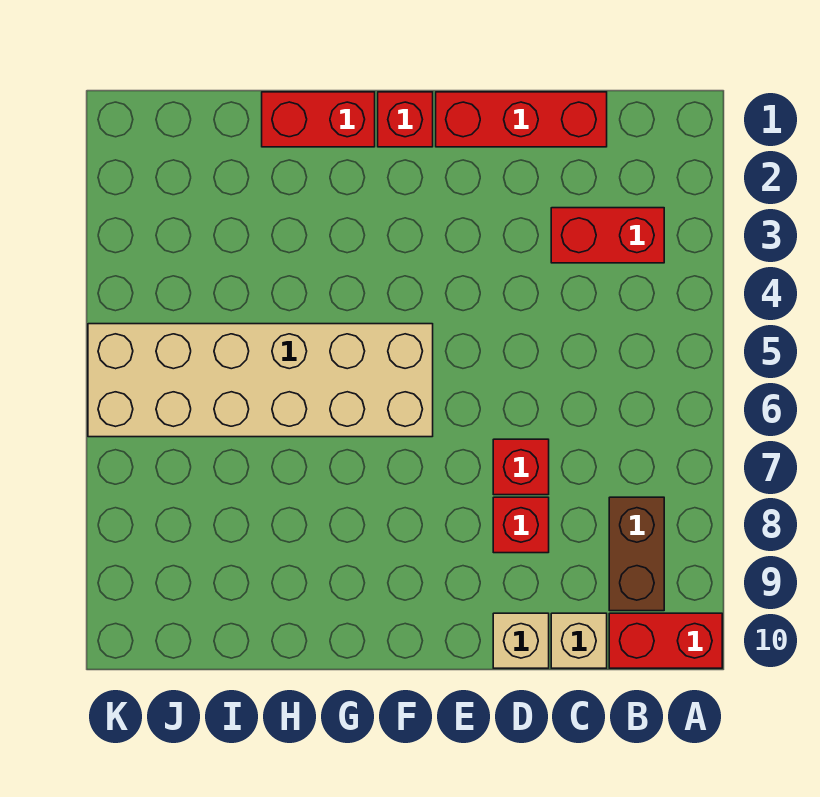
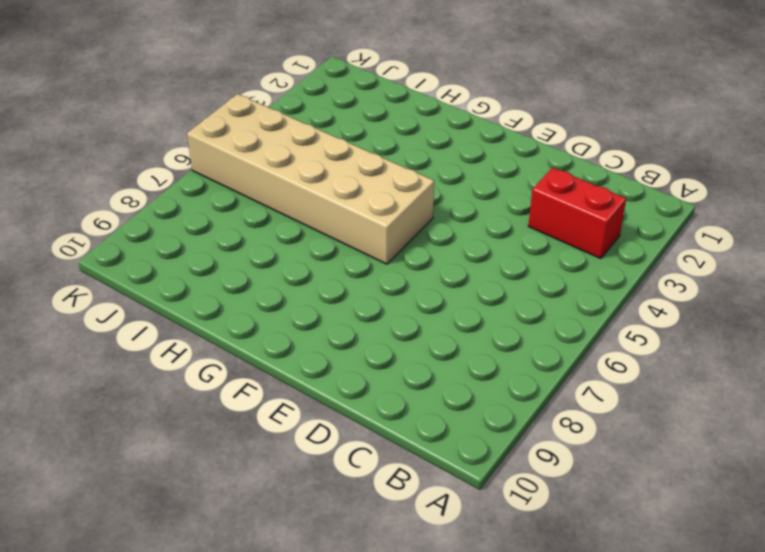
none -> red brick A10:B10 level 1
none -> brown brick B8:B9 level 1

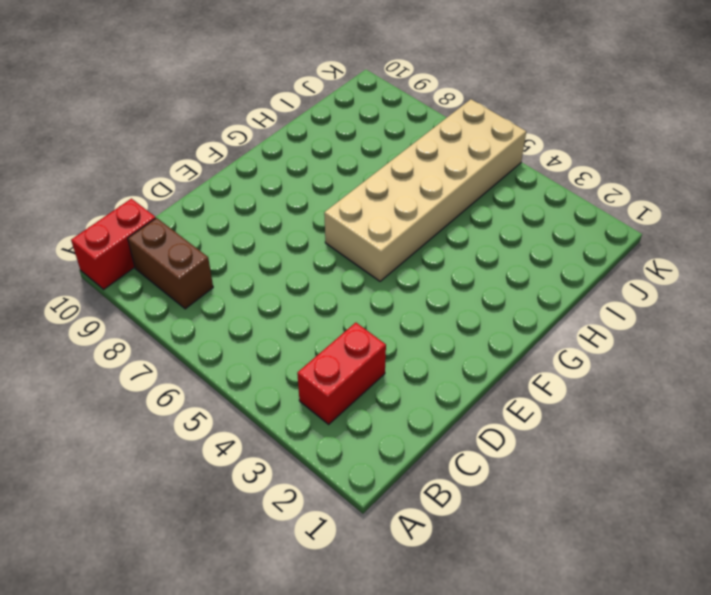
none -> red brick C1:E1 level 1
none -> tan brick C10 level 1

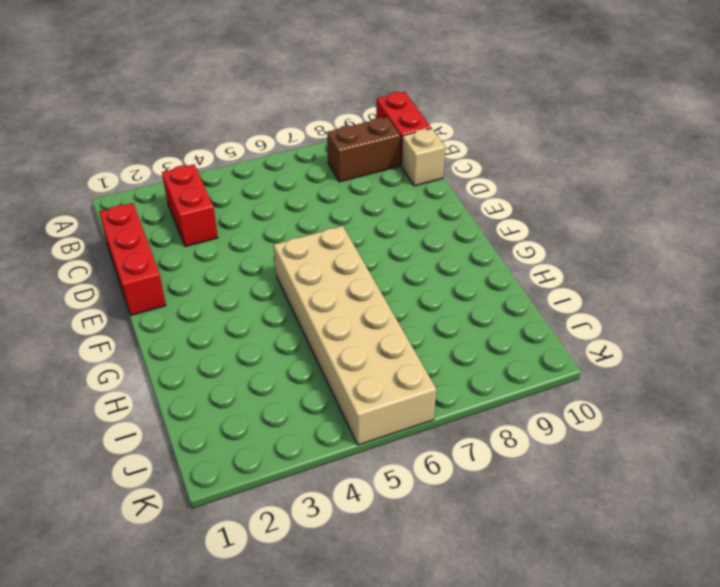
none -> red brick D7 level 1
none -> red brick D8 level 1

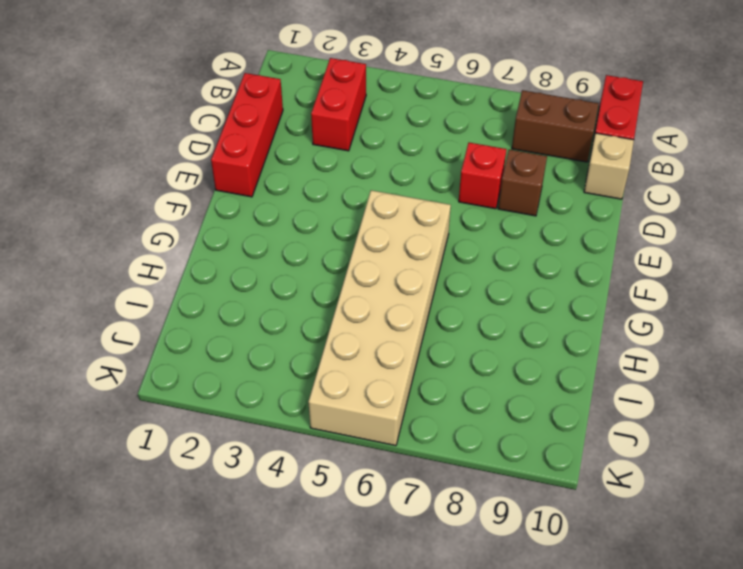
brown brick D8 level 1 -> red brick D8 level 1
none -> tan brick D10 level 1
none -> red brick F1 level 1

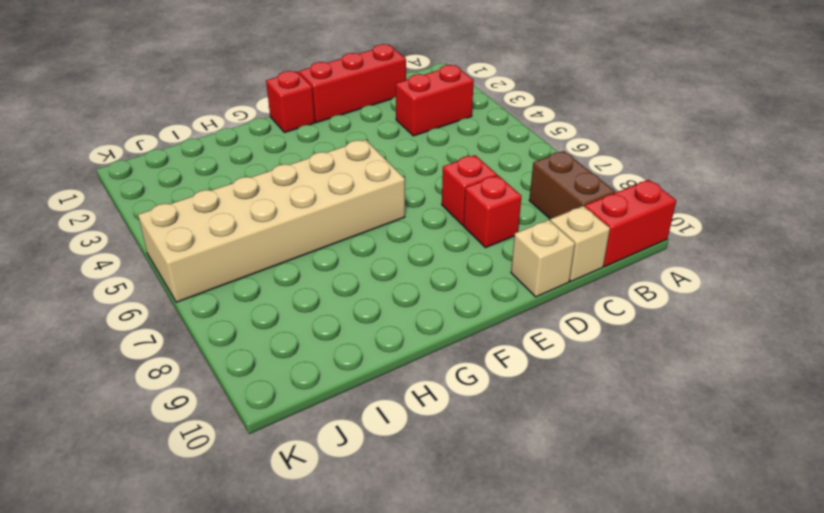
none -> red brick G1:H1 level 1

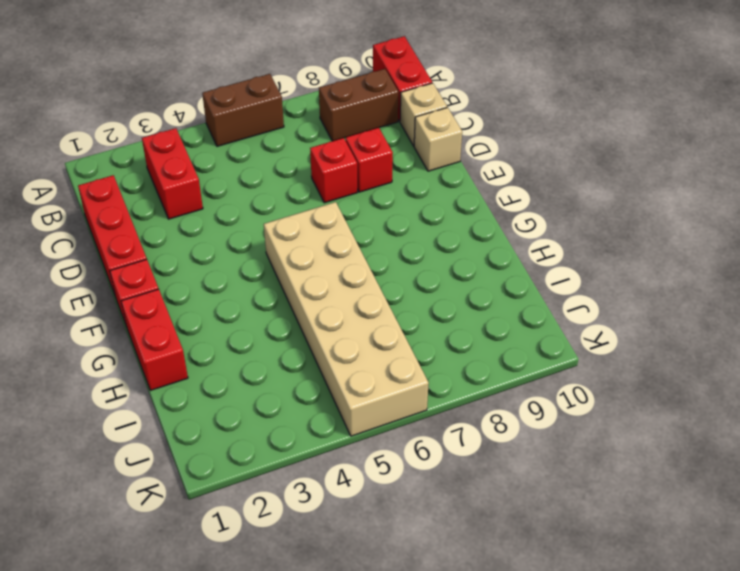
brown brick A5:A6 level 1 -> none

